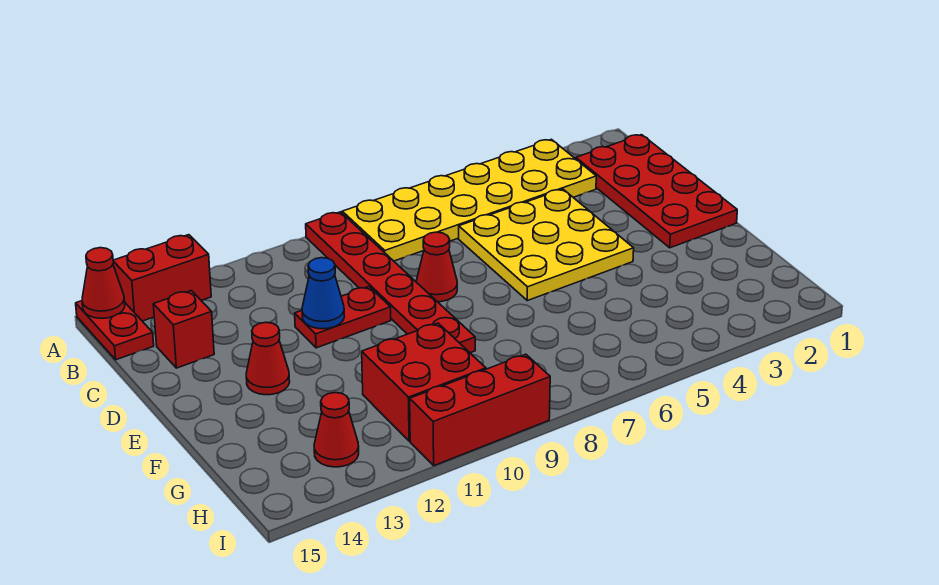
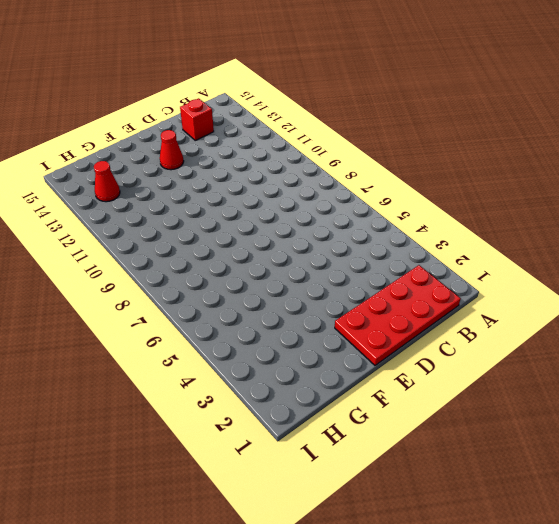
none -> yellow plate A3:B8 level 1
none -> red plate A9:F9 level 1
none -> red brick A13:A14 level 1

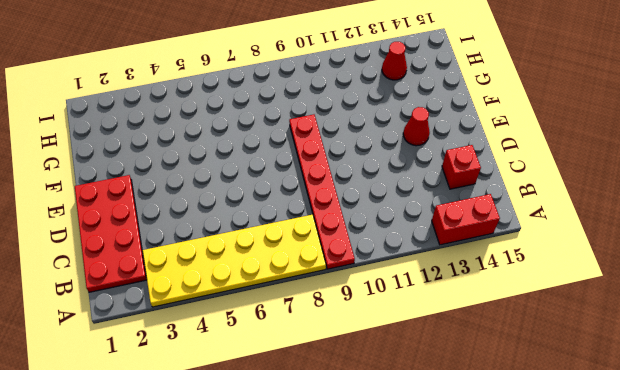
none -> red plate A15:B15 level 1
none -> yellow plate C4:E6 level 1
none -> red cone D8 level 1

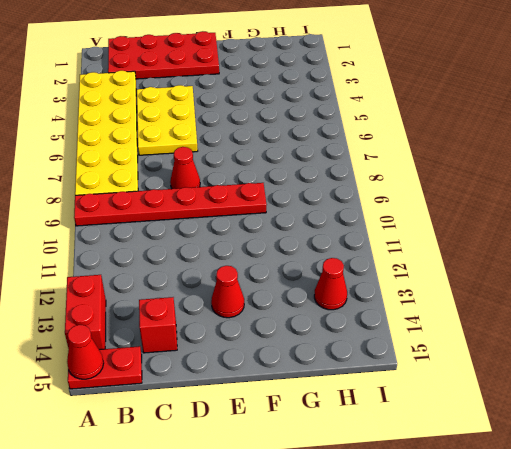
yellow plate C4:D6 level 1 -> yellow plate C4:E6 level 1
none -> red plate D10:D11 level 1
none -> red brick G10:H11 level 1
none -> red brick I9:I11 level 1

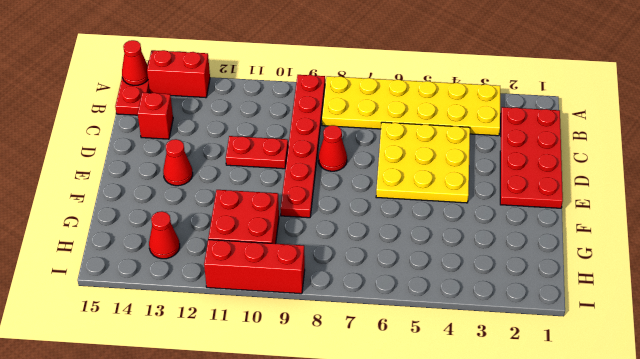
none -> blue cone D11 level 2

